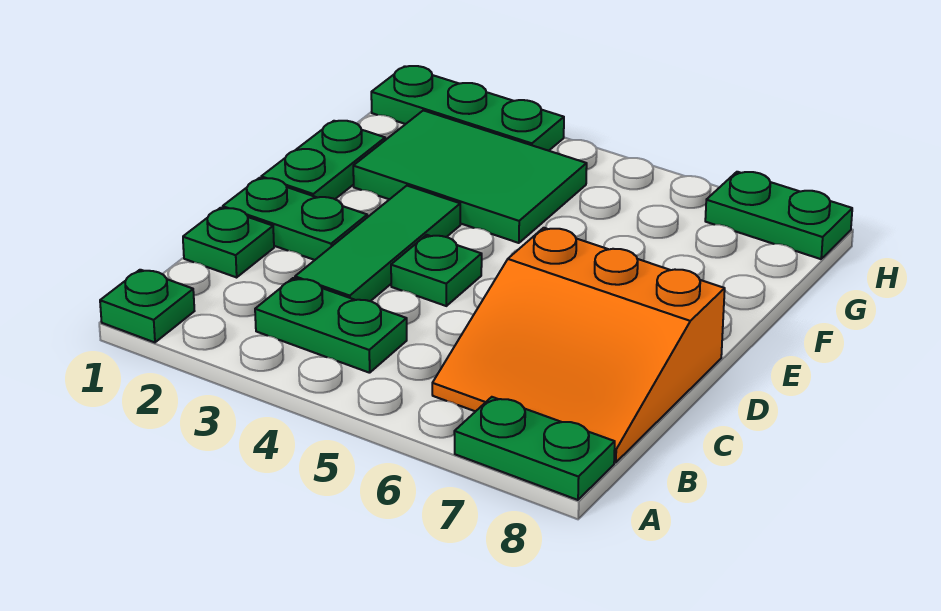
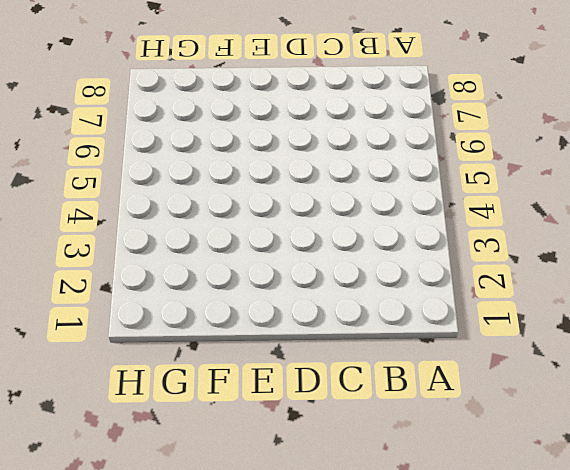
none -> green plate A1 level 1
none -> green plate A7:A8 level 1
none -> green plate B3:B4 level 1

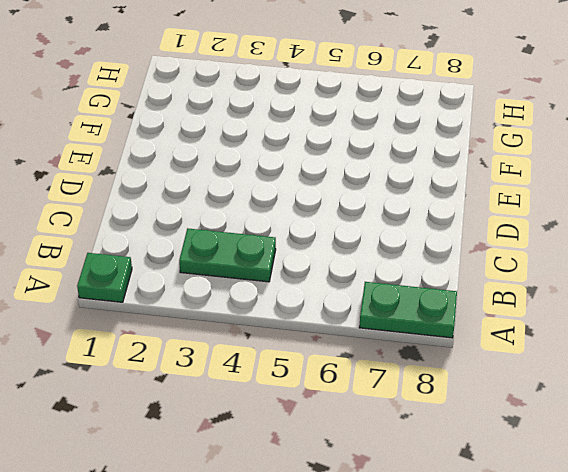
none -> orange slope B6:D8 level 1 top D
none -> green plate C1 level 1
none -> green tile C3:E3 level 1

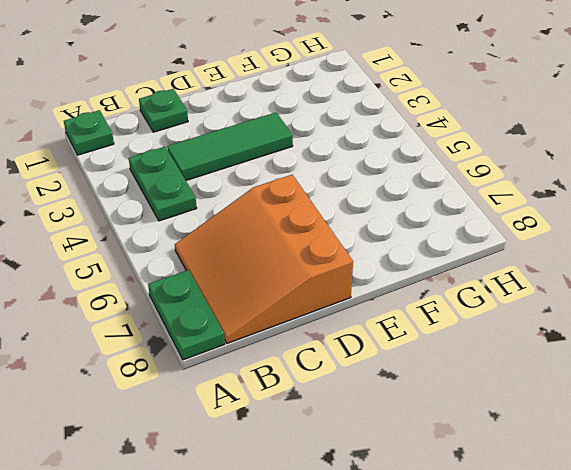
none -> green plate D1:D2 level 1
none -> green plate D4 level 1
none -> green plate E1:F1 level 1

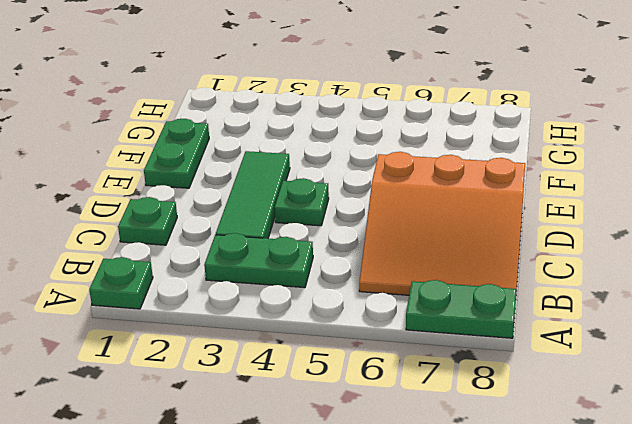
none -> green plate D1:D2 level 1
none -> green tile F2:G4 level 1
none -> green plate H1:H3 level 1

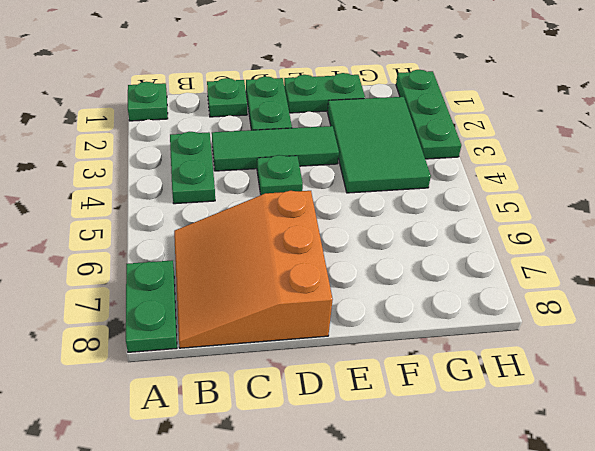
none -> green plate H7:H8 level 1

